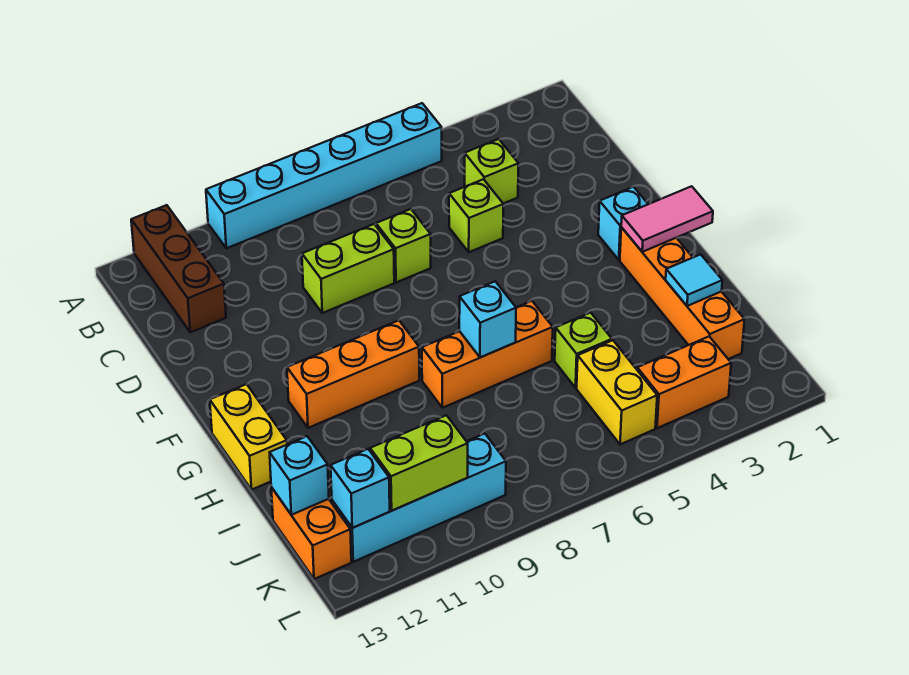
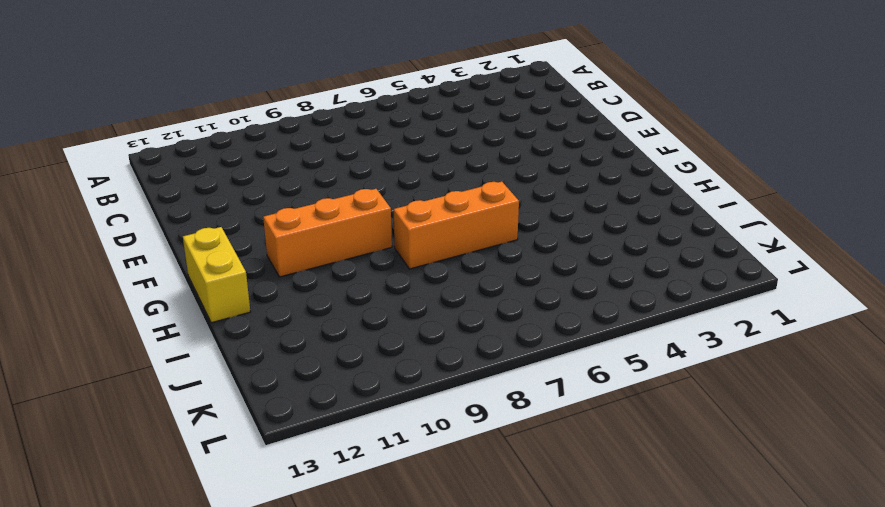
none -> cyan brick A5:A10 level 1
none -> brown brick A12:C12 level 1
none -> lime brick C4 level 1

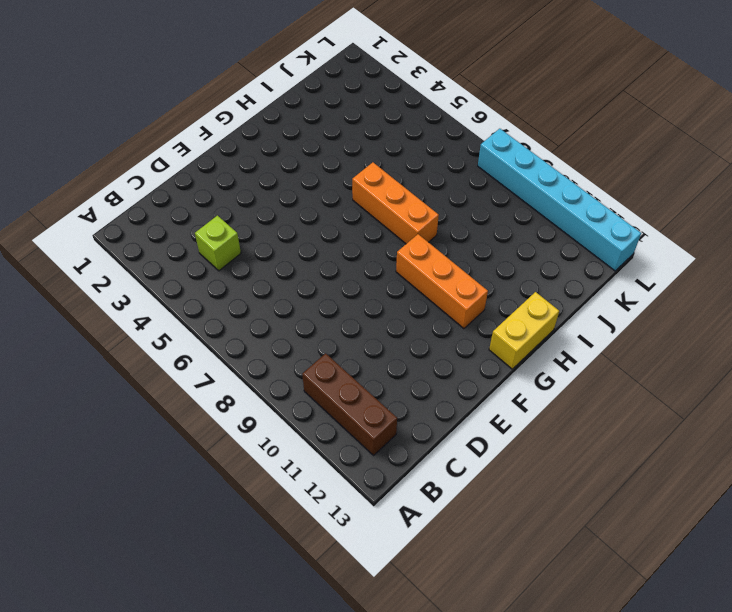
brown brick B10:B12 level 1 -> brown brick A12:C12 level 1
cyan brick L8:L13 level 1 -> cyan brick A5:A10 level 1
none -> lime brick D5 level 1
none -> lime brick D7 level 1
none -> lime brick D8:D9 level 1

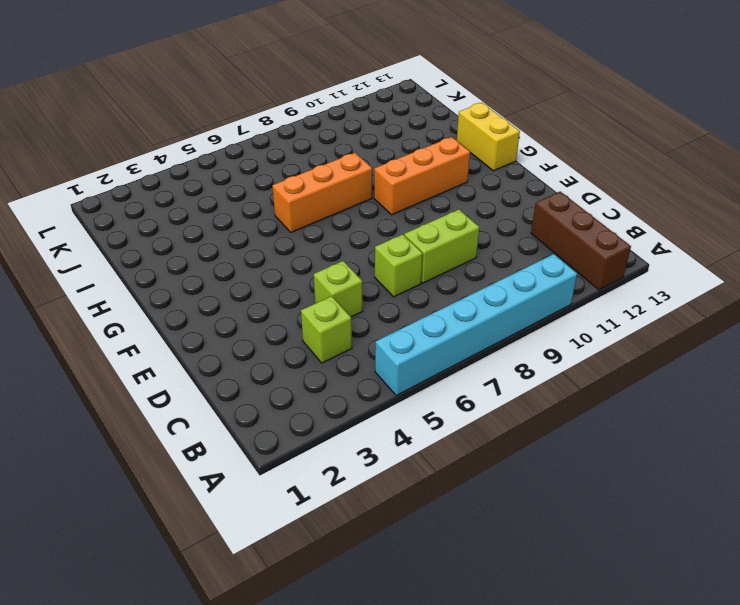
none -> cyan brick F2 level 1
none -> orange brick G2:J2 level 1
none -> lime brick I5 level 1

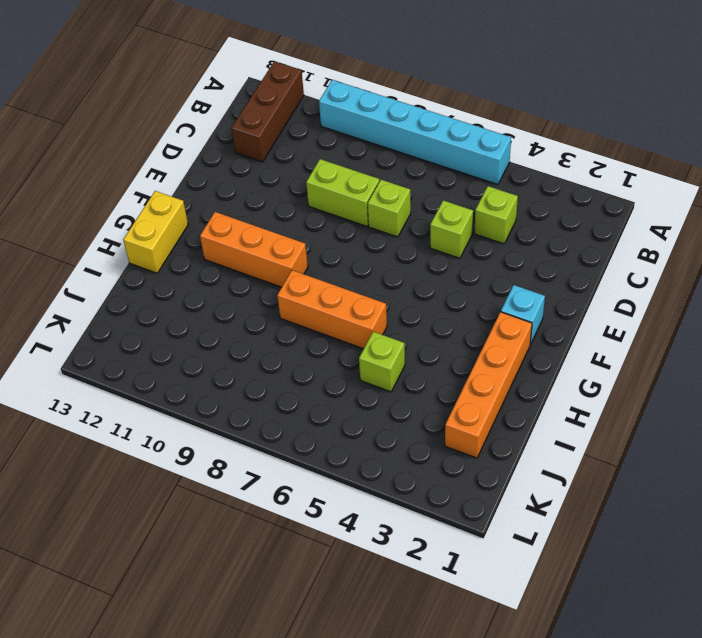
none -> yellow brick J5:K5 level 1
none -> orange brick J13:K13 level 1
none -> orange brick K3:K4 level 1

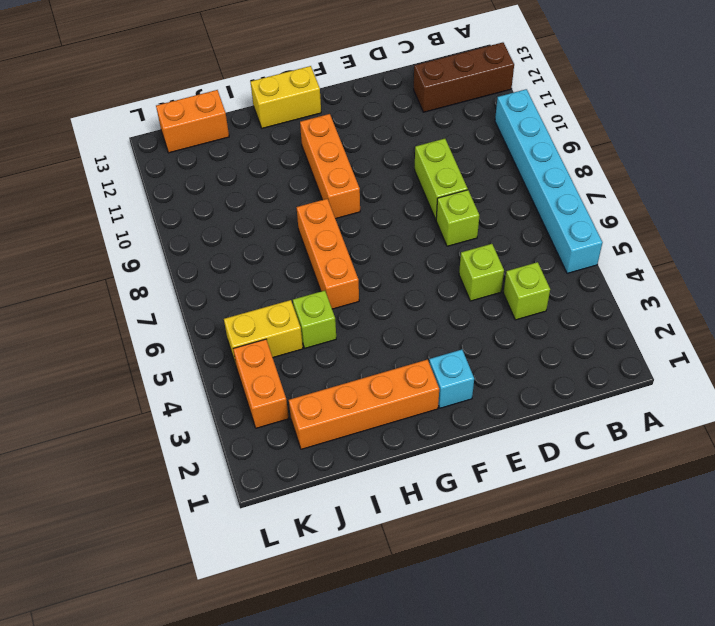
none -> cyan brick K9:K12 level 1
none -> pink tile G1:G2 level 2
none -> cyan brick H7 level 2

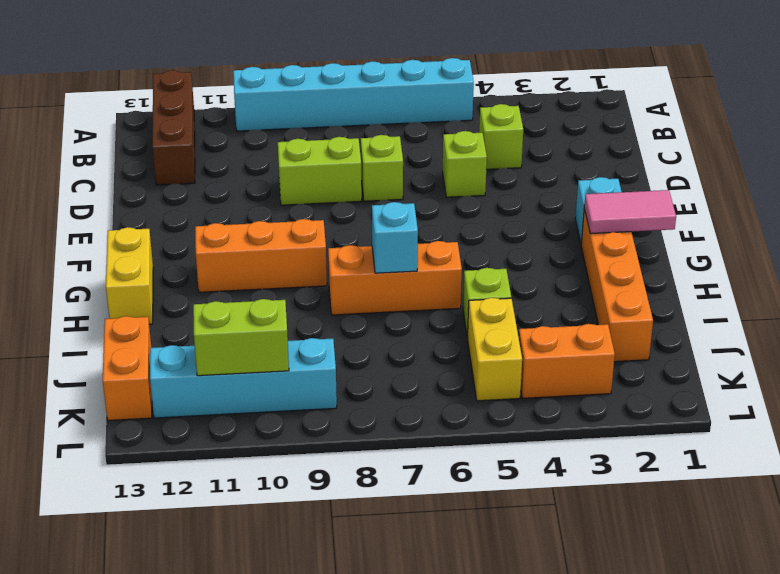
none -> cyan tile I2 level 2
none -> cyan brick J13 level 2
none -> cyan brick K12 level 2

